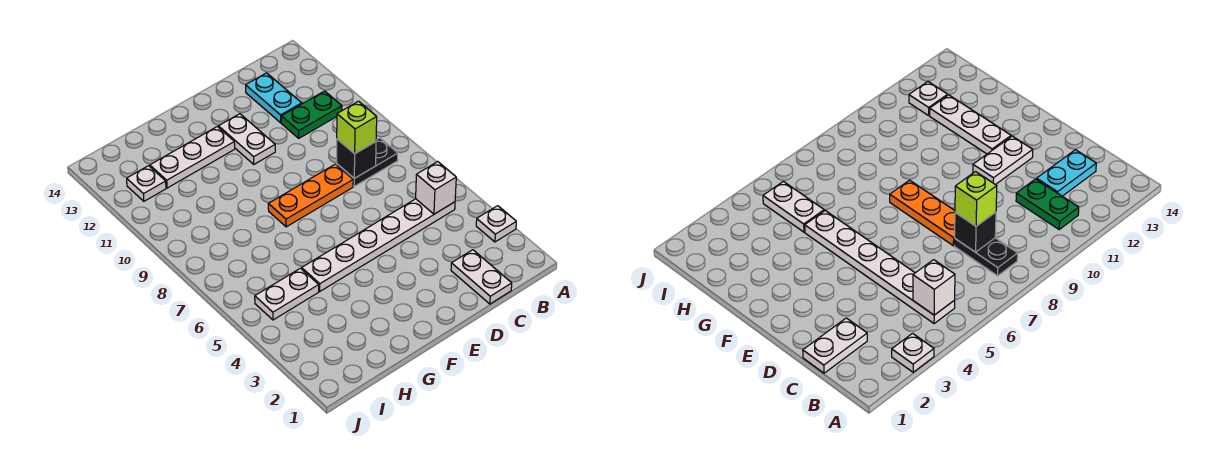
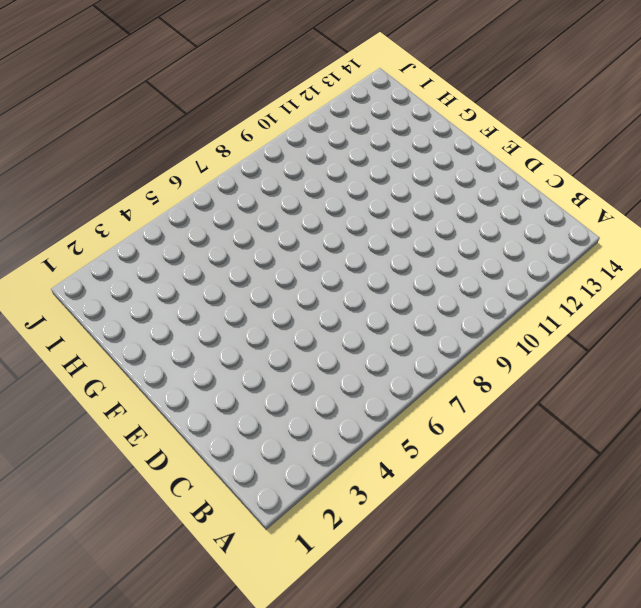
none -> white plate A3 level 1
none -> white plate B5:G5 level 1
none -> black plate B8:C8 level 1

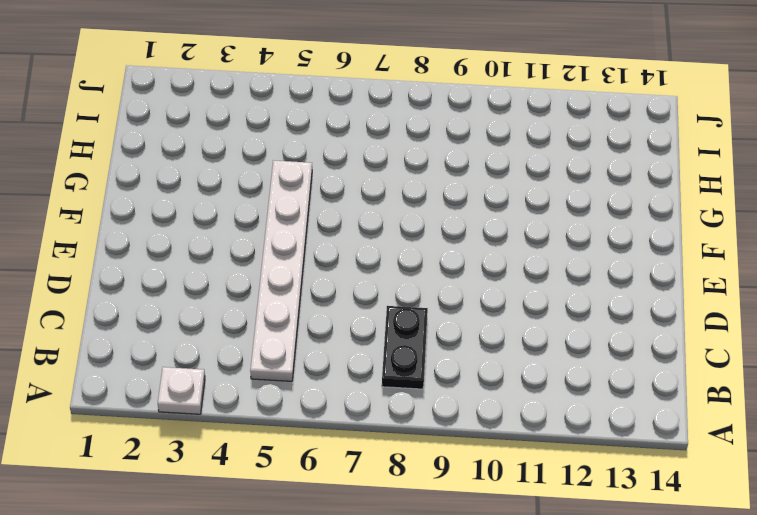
none -> green plate B11:C11 level 1
none -> white plate C1:C2 level 1
none -> cyan plate C12:C13 level 1

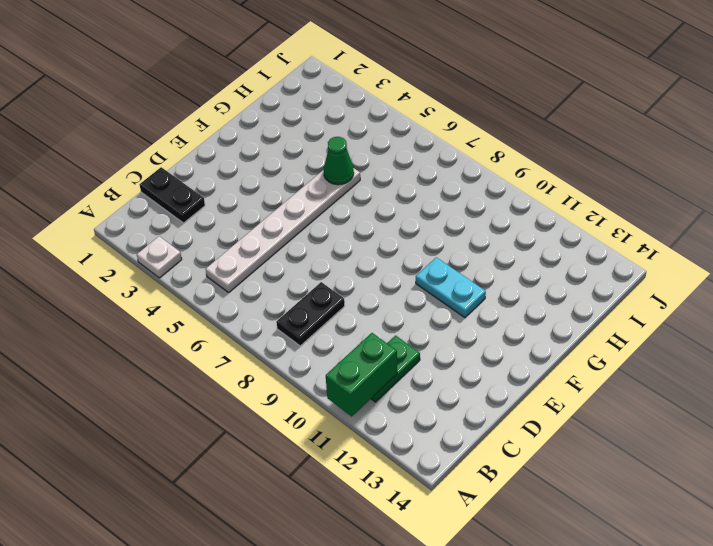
green brick A11:B11 level 2 -> none
black plate C1:C2 level 1 -> white plate C1:C2 level 1
cyan plate F10:F11 level 1 -> cyan plate C12:C13 level 1
green cone G5 level 2 -> none
none -> orange plate D8:F8 level 1
none -> white plate E11:E12 level 1
none -> white plate F12:H12 level 1

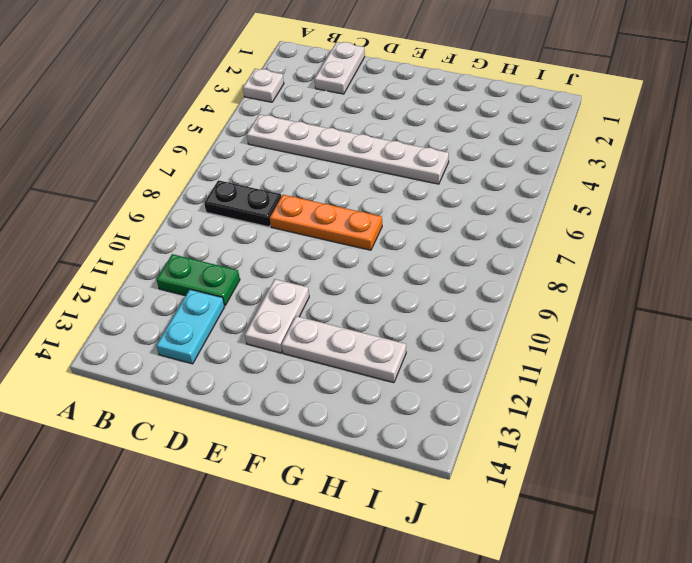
none -> white plate H5:I5 level 1
none -> white plate I12 level 1
none -> white brick B5 level 2

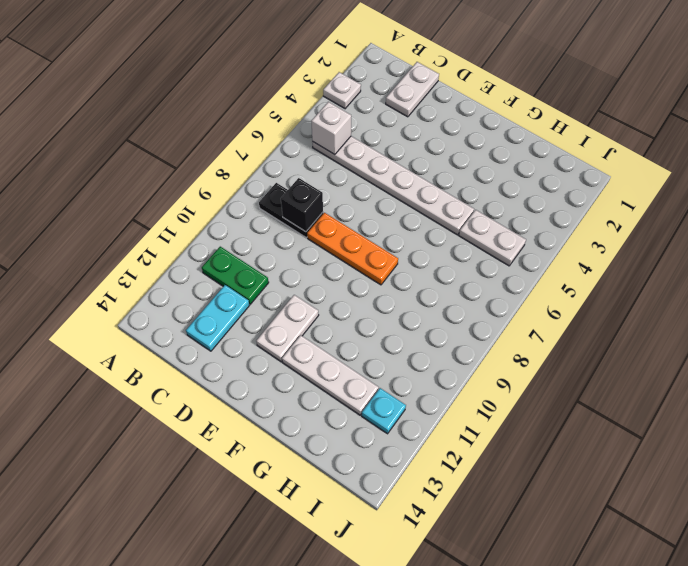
cyan plate I12 level 1 -> white plate I12 level 1
none -> lime brick C8 level 3

